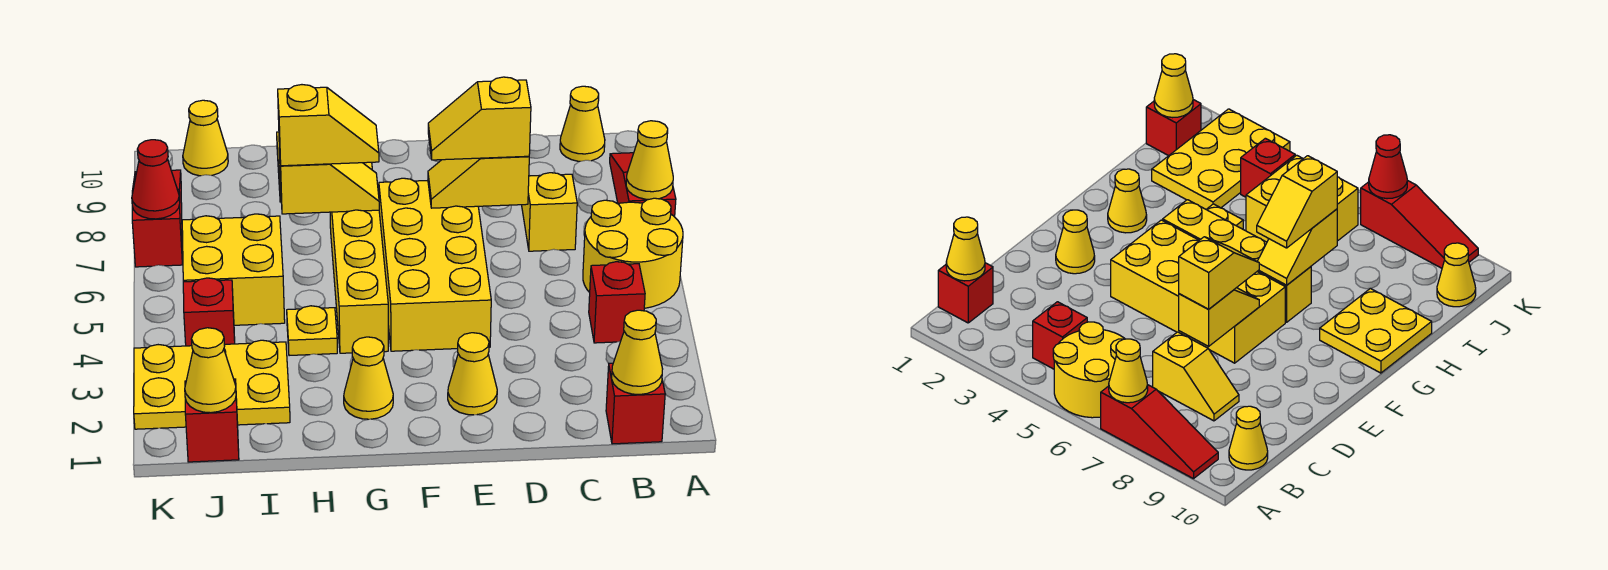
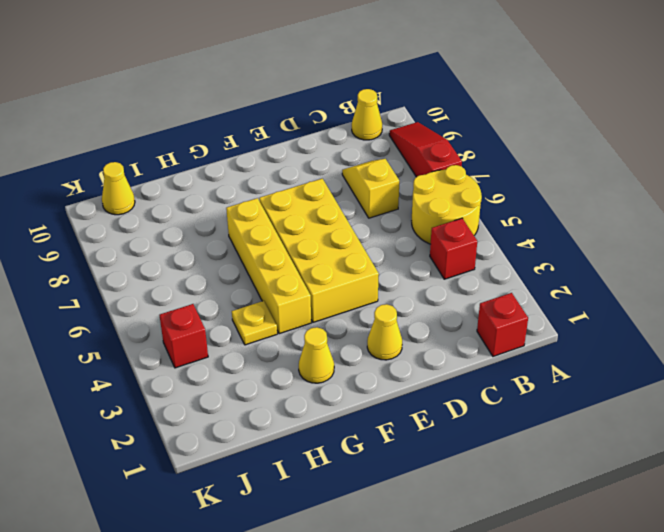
none -> yellow plate G9:H10 level 1
none -> yellow plate I2:K3 level 1
none -> yellow brick I5:J6 level 1

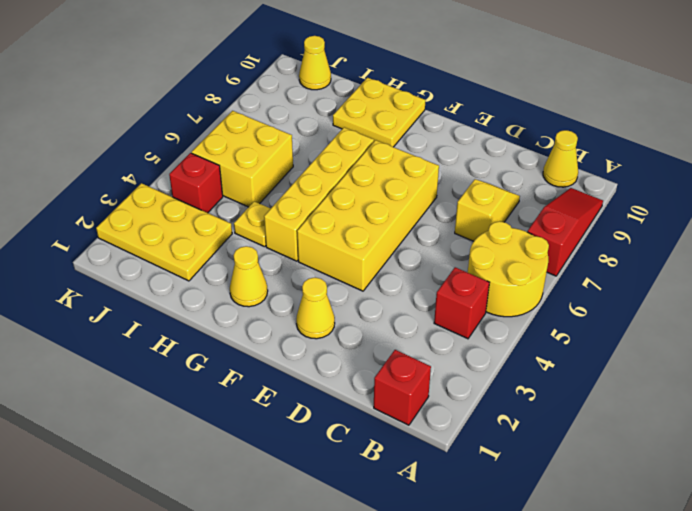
none -> red brick J1 level 1
none -> red slope K7:K9 level 1 top 7
none -> yellow cone A7 level 2

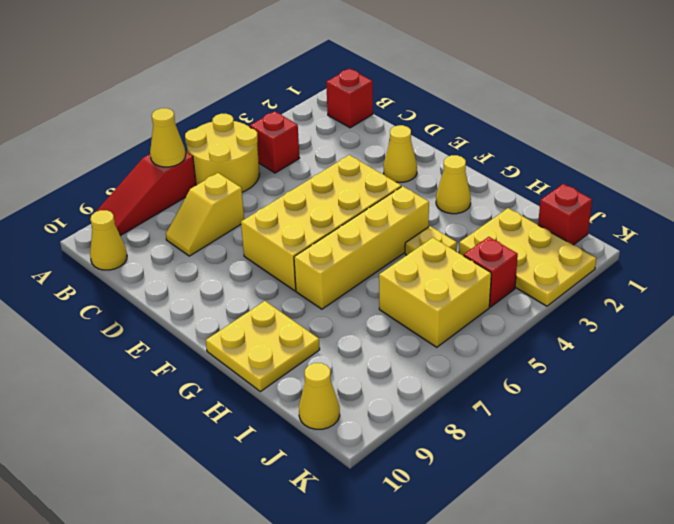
none -> red slope K7:K9 level 1 top 7
none -> yellow cone B1 level 2
none -> yellow slope D7:E7 level 2 top D

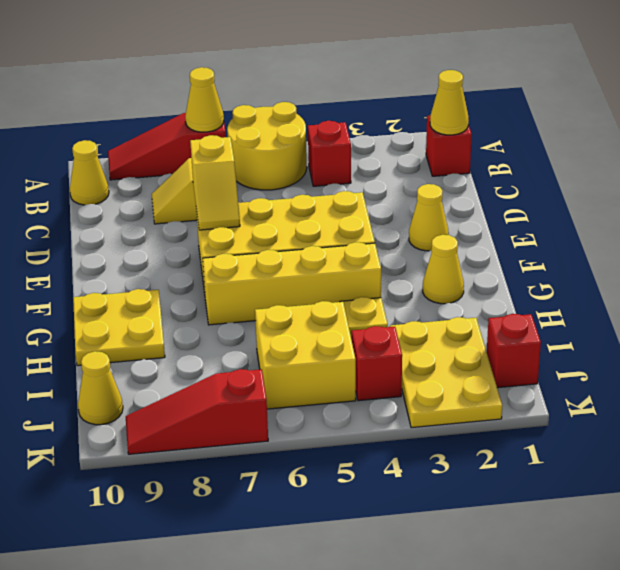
none -> yellow slope G7:H7 level 2 top H
none -> yellow cone J1 level 2
none -> red cone K7 level 2

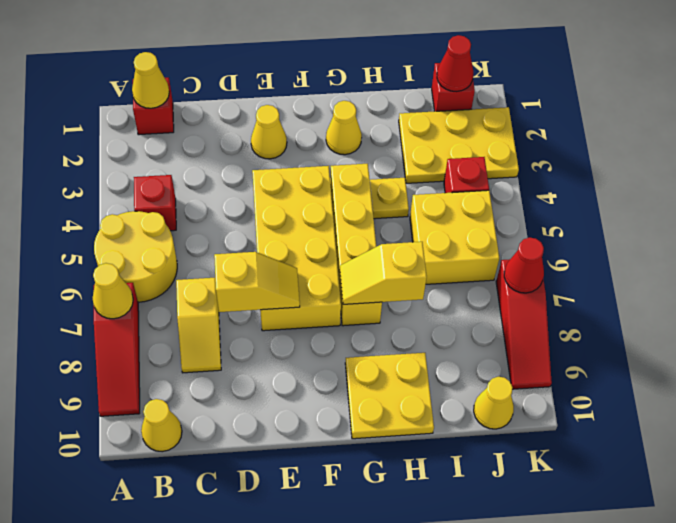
red cone J1 level 2 -> yellow cone J1 level 2
none -> yellow slope D7:E7 level 3 top D
none -> yellow slope G7:H7 level 3 top H

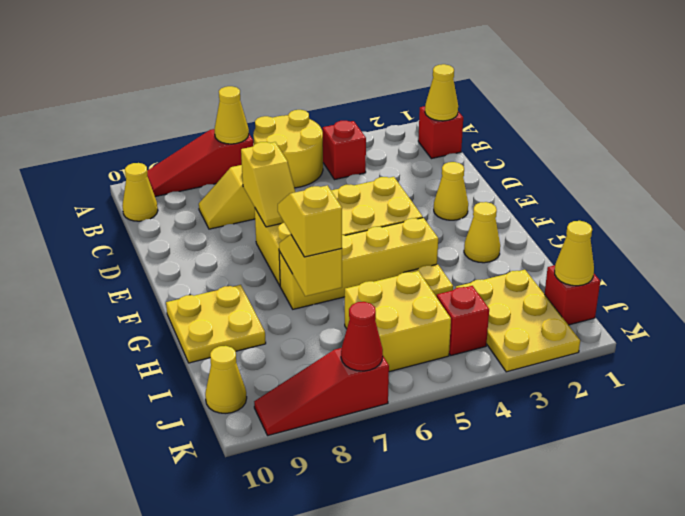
none -> yellow slope D7:E7 level 3 top D

